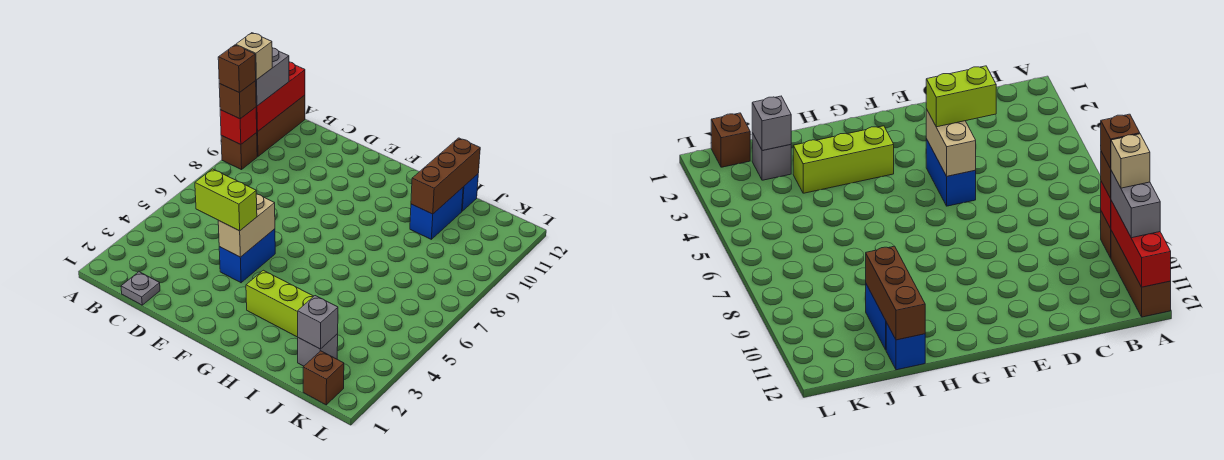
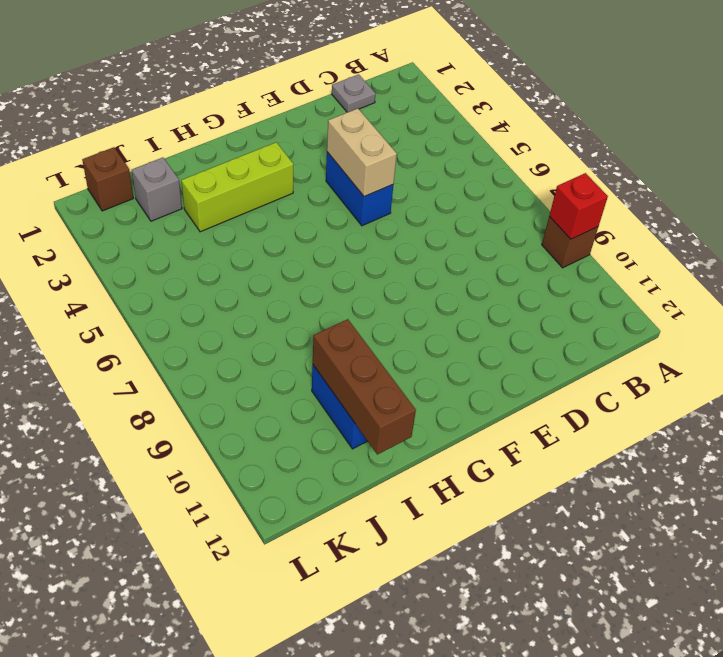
none -> brown brick A10:A12 level 1
none -> blue brick I12 level 1
none -> red brick A10:A12 level 2

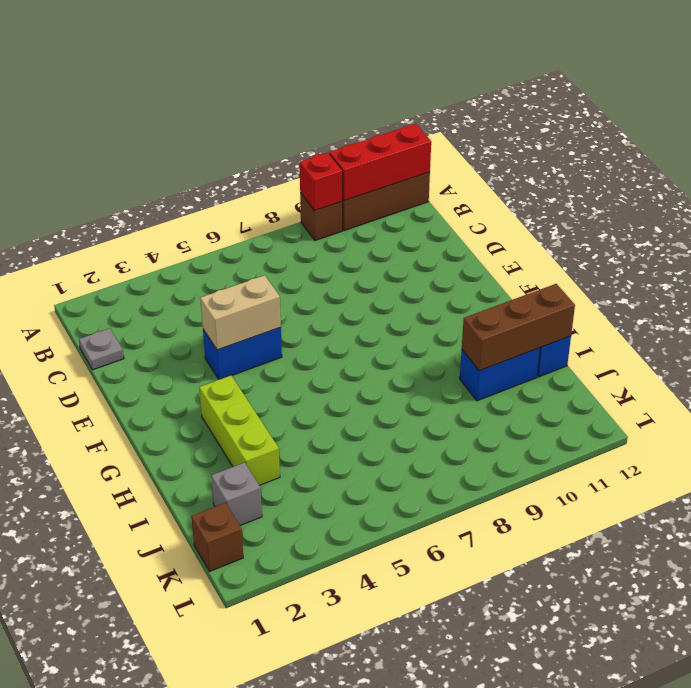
none -> grey brick J2 level 2
none -> brown brick A9 level 3
none -> grey brick A10:A11 level 3

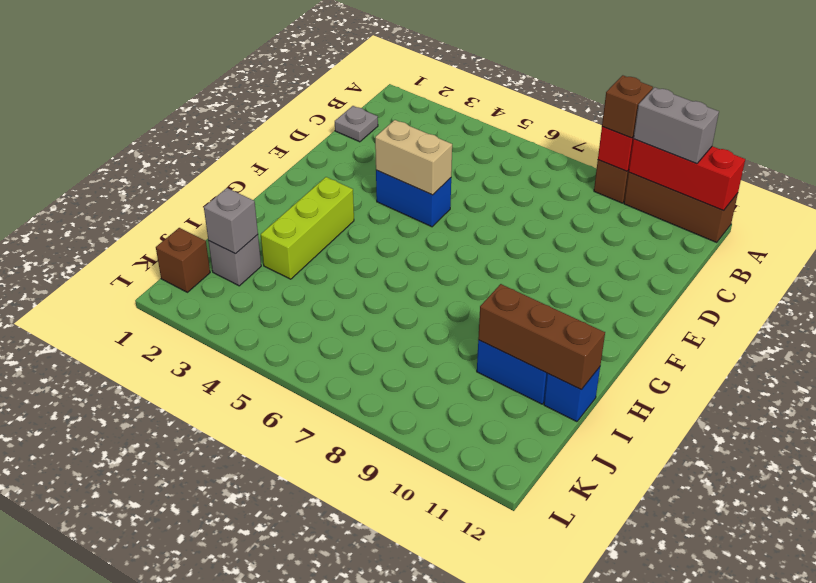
none -> lime brick D4:E4 level 3
none -> brown brick A9 level 4
none -> tan brick A10 level 4

